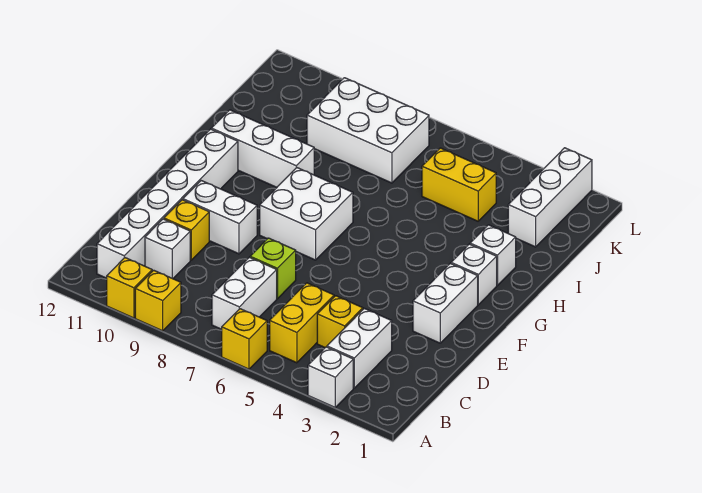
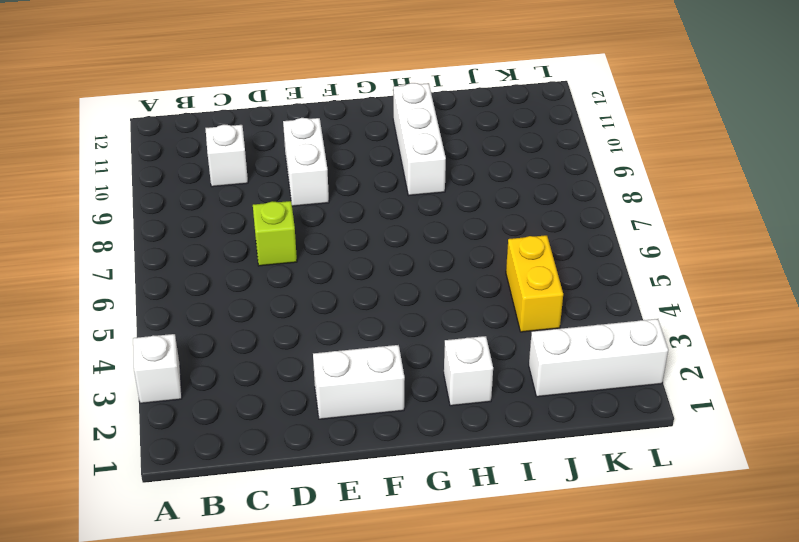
none -> yellow brick A6 level 1
none -> yellow brick A9 level 1
none -> yellow brick A10 level 1

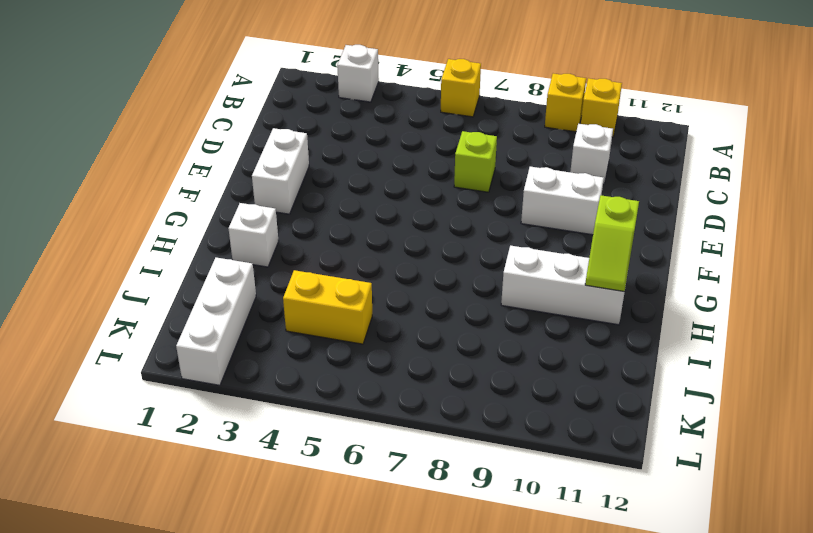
lime slope G11:H11 level 2 top G -> none
none -> white brick B3:C3 level 1
none -> yellow brick B5:C5 level 1
none -> white brick B7:C7 level 1

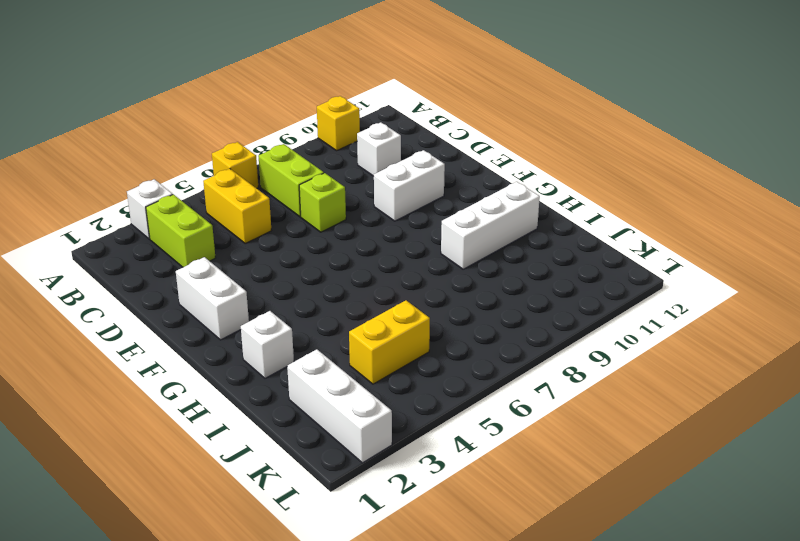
lime brick B3:C3 level 1 -> white brick B3:C3 level 1
lime brick B7:C7 level 1 -> white brick B7:C7 level 1
none -> yellow brick A9 level 1
none -> white brick B11:G11 level 1
none -> yellow brick C4 level 1

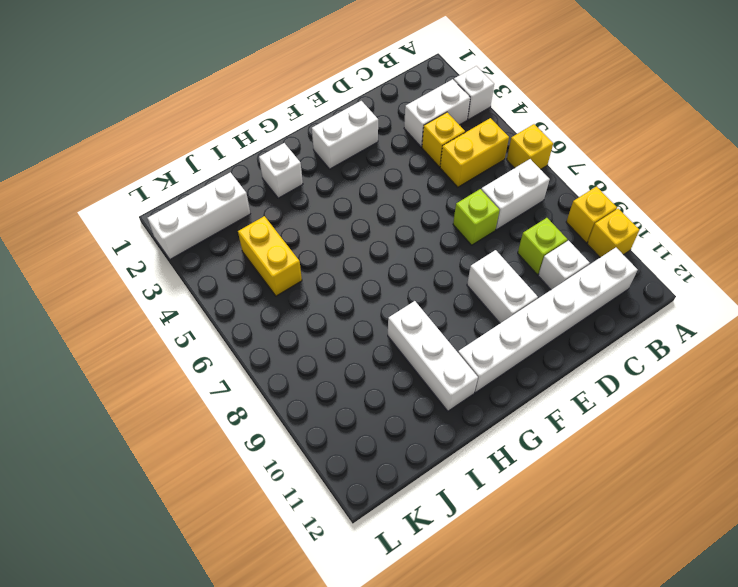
lime brick C9 level 1 -> none
none -> yellow brick D10 level 1
none -> white brick F7:G8 level 1
none -> white brick G2 level 1

